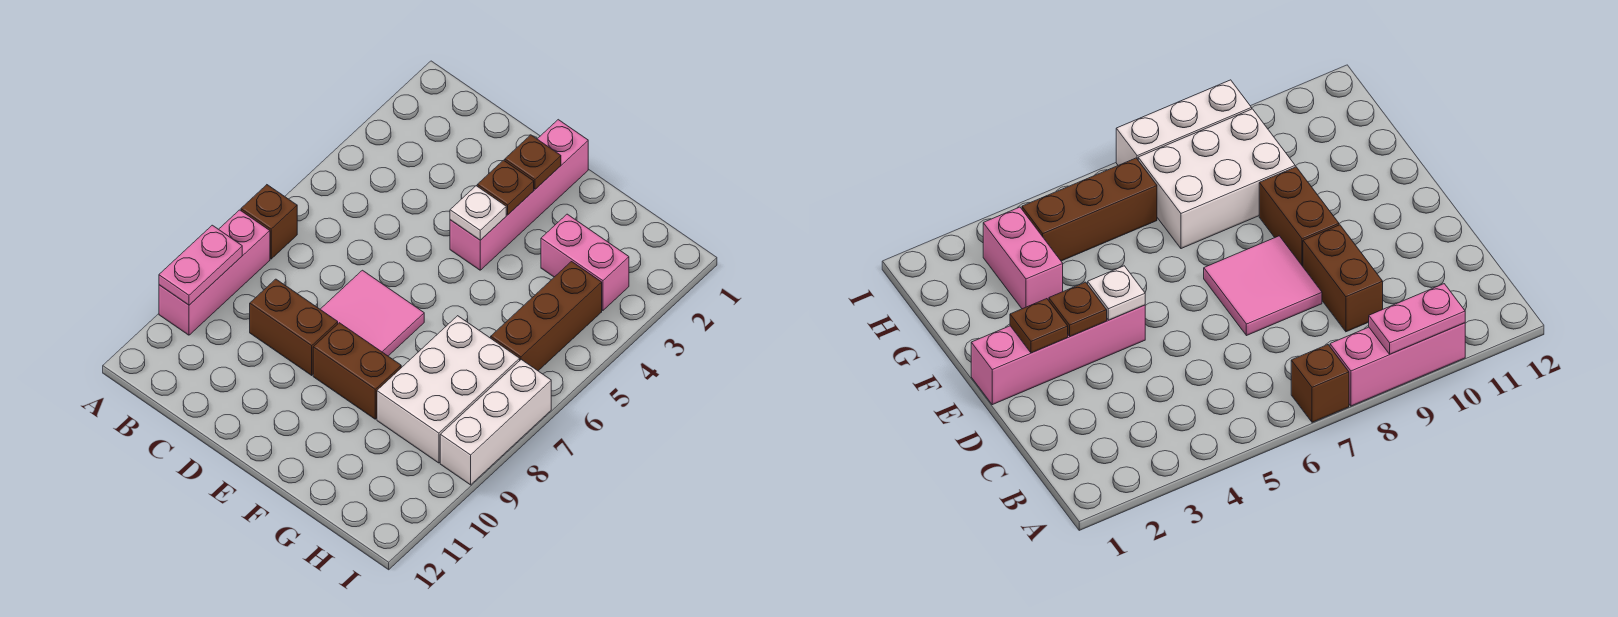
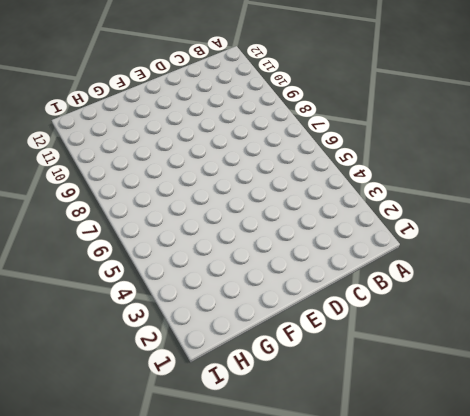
none -> brown brick A7 level 1
none -> pink brick A8:A10 level 1
none -> brown brick C9:D9 level 1

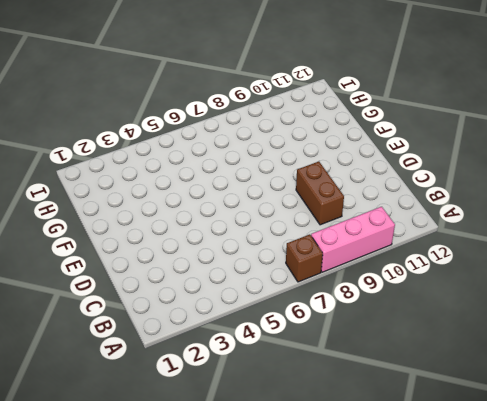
none -> pink tile D7:E8 level 1
none -> pink brick E1:E4 level 1
none -> brown brick E9:F9 level 1

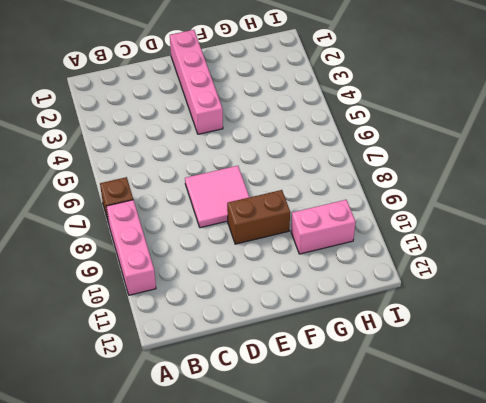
pink brick G10:H10 level 1 -> pink brick G3:H3 level 1
none -> brown brick C9:D9 level 1
none -> white brick G7:H9 level 1
none -> brown brick H4:H6 level 1

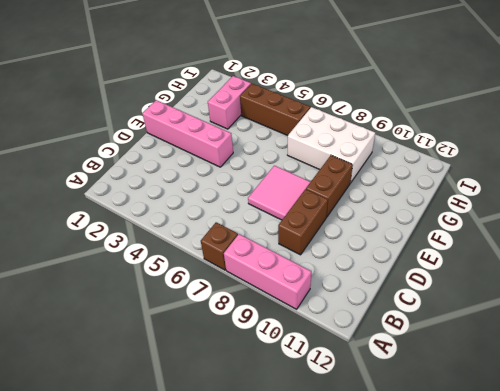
none -> white brick I7:I9 level 1
none -> pink plate A9:A10 level 2
none -> brown plate E2 level 2

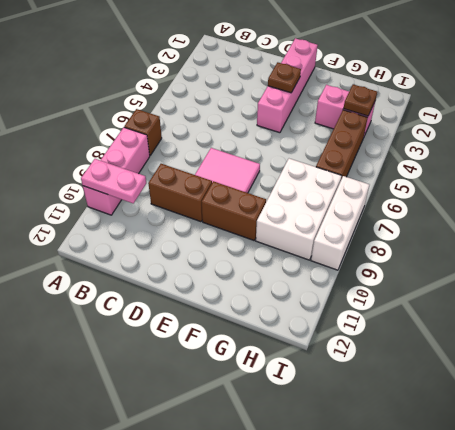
pink plate A10:B10 level 2 -> pink plate A9:A10 level 2
brown plate H3 level 2 -> brown plate E2 level 2
none -> white plate E4 level 2

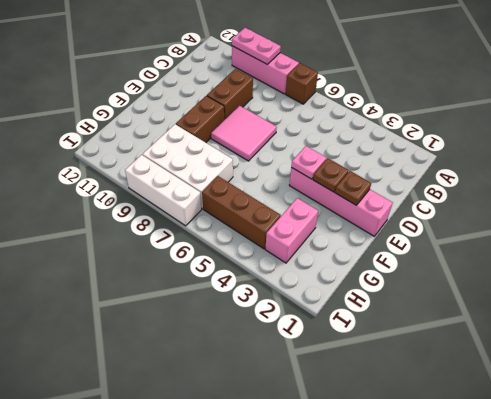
pink plate E4 level 2 -> white plate E4 level 2

